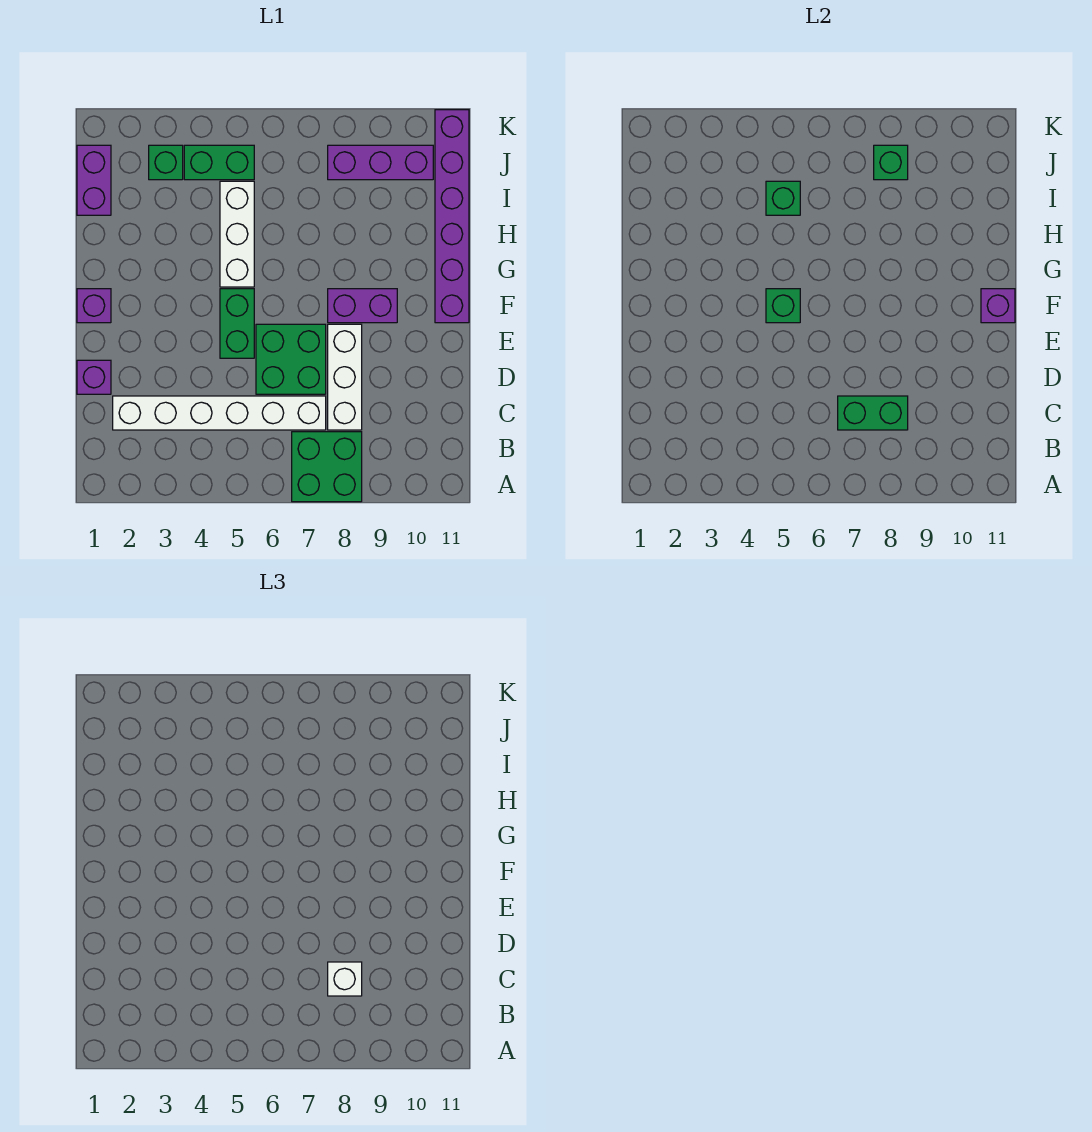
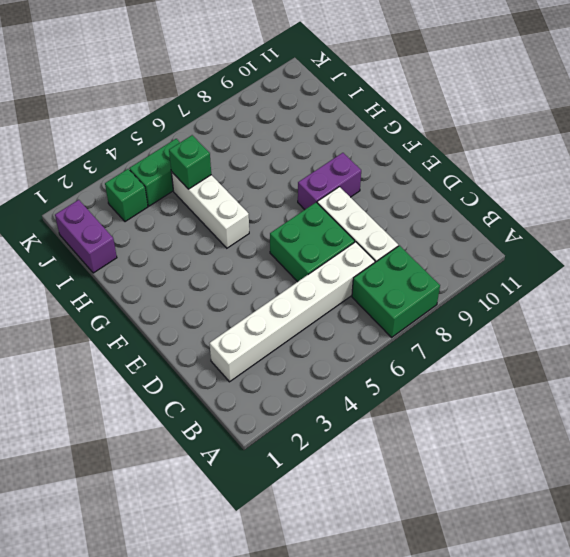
none -> purple brick D1 level 1
none -> green brick E5:F5 level 1
none -> purple brick F1 level 1

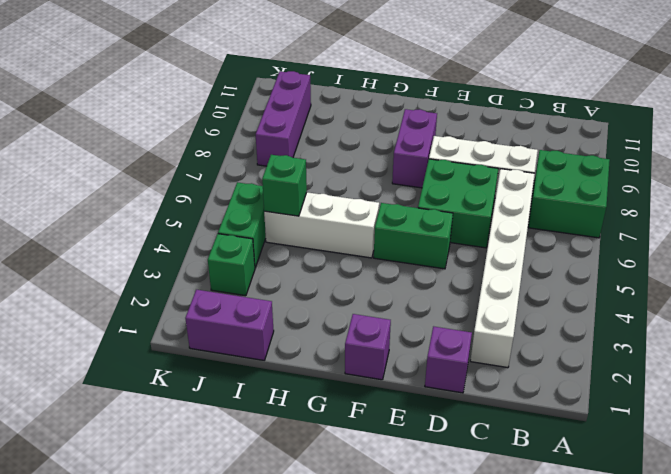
none -> purple brick F11:K11 level 1
none -> green brick C7:C8 level 2
none -> green brick F5 level 2

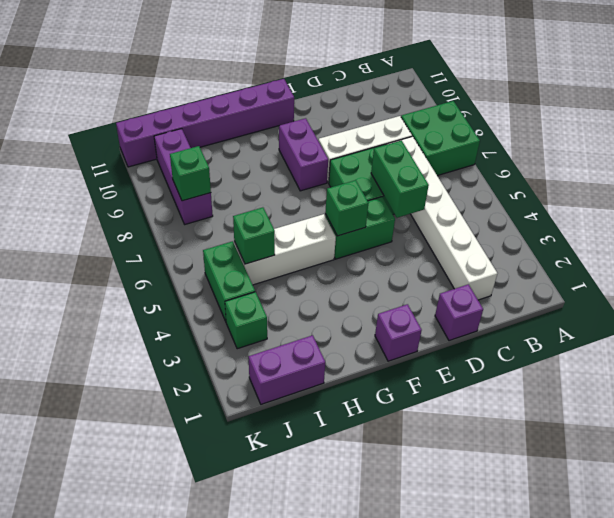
green brick D5:D6 level 2 -> green brick C7:C8 level 2
none -> purple brick F11 level 2
none -> white brick C8 level 3

